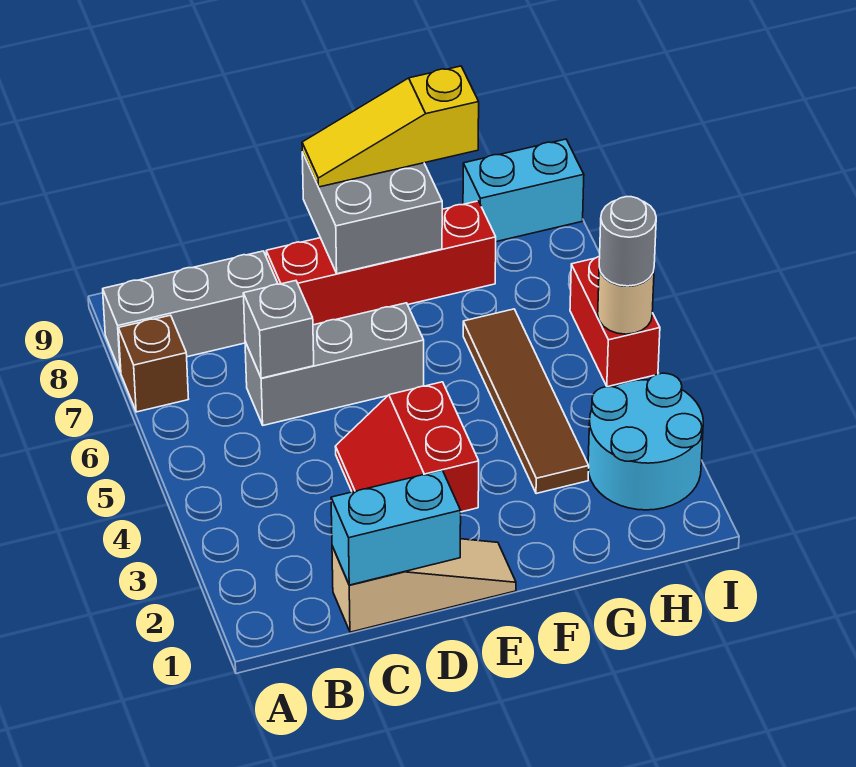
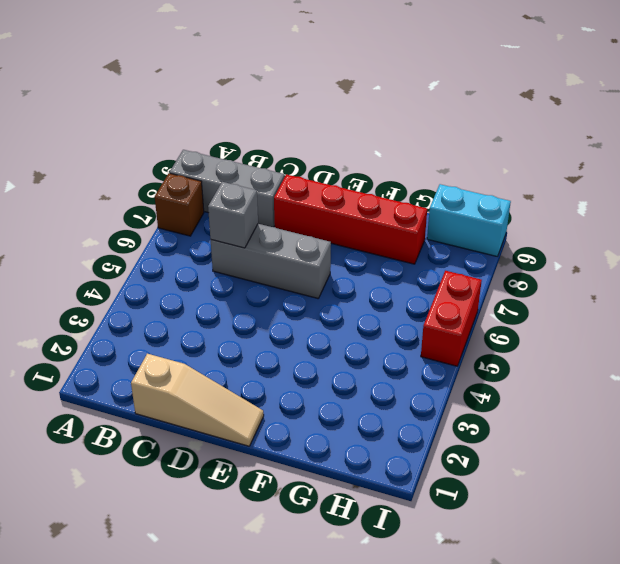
none -> red slope D3:E4 level 1 top E
none -> brown tile G3:G6 level 1
none -> cyan round brick H2:I3 level 1

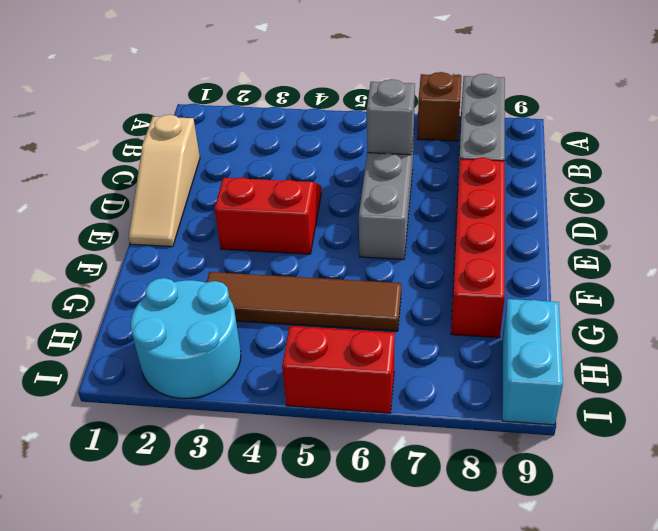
none -> cyan brick C1:D1 level 2
none -> grey brick E8:F9 level 2
none -> tan round brick I5 level 2

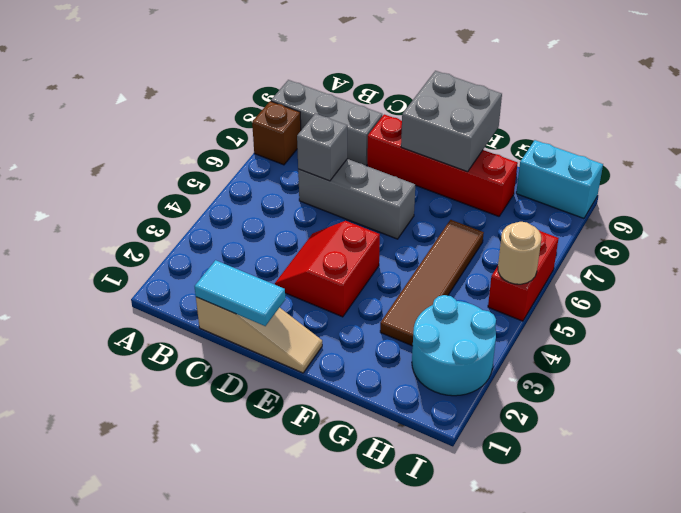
cyan tile C1:D1 level 2 -> cyan brick C1:D1 level 2
none -> yellow slope E9:G9 level 3 top G
none -> grey round brick I5 level 3

